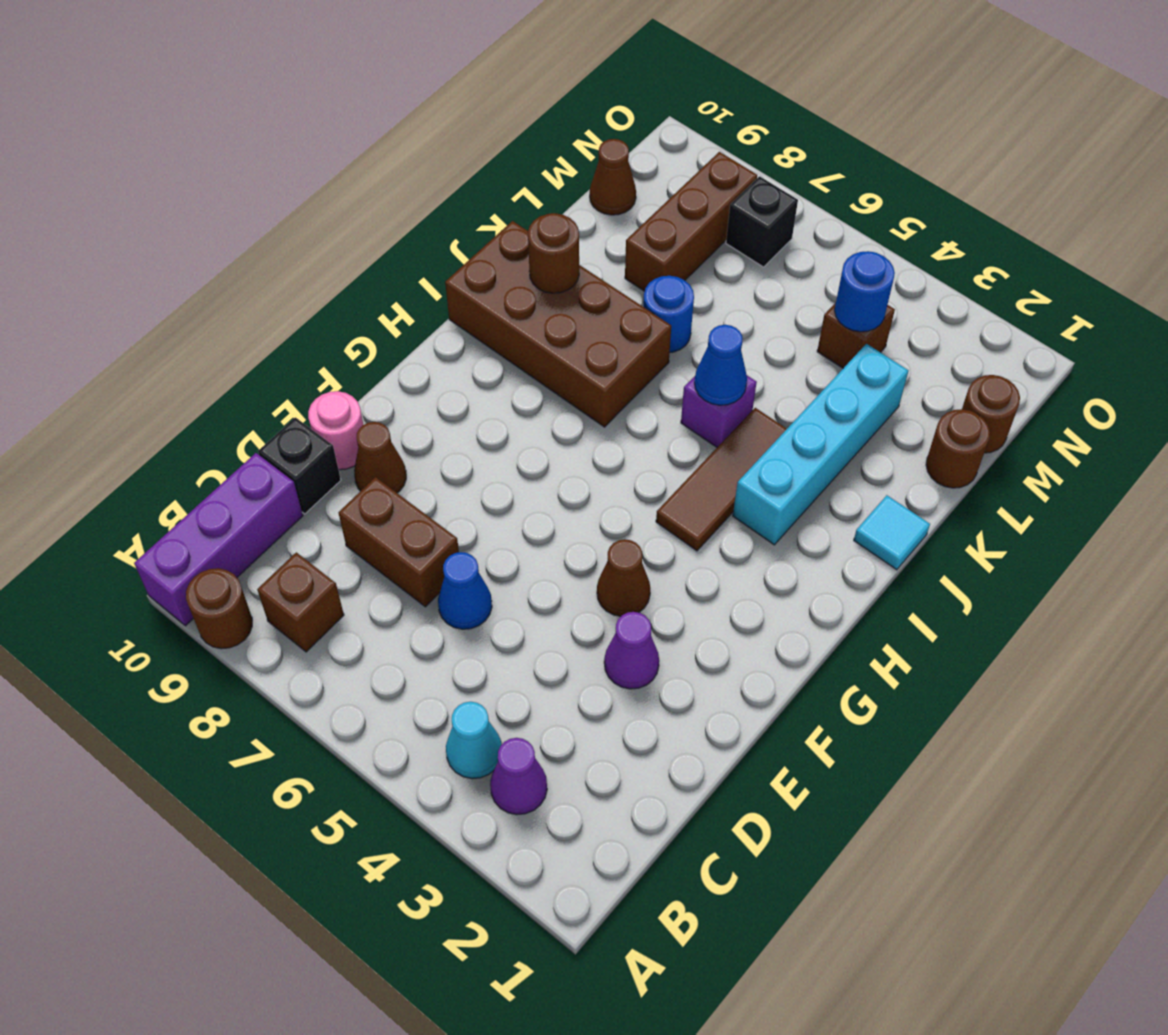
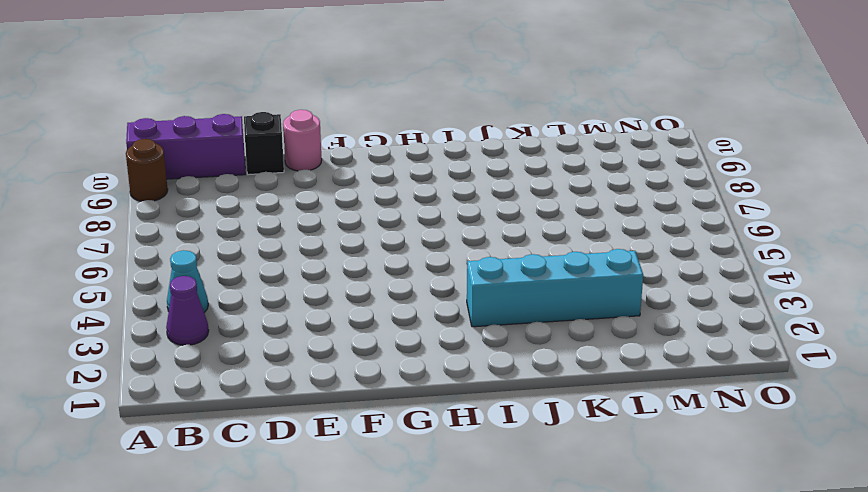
none -> brown brick B8 level 1
none -> blue cone D6 level 1
none -> brown brick D7:D8 level 1

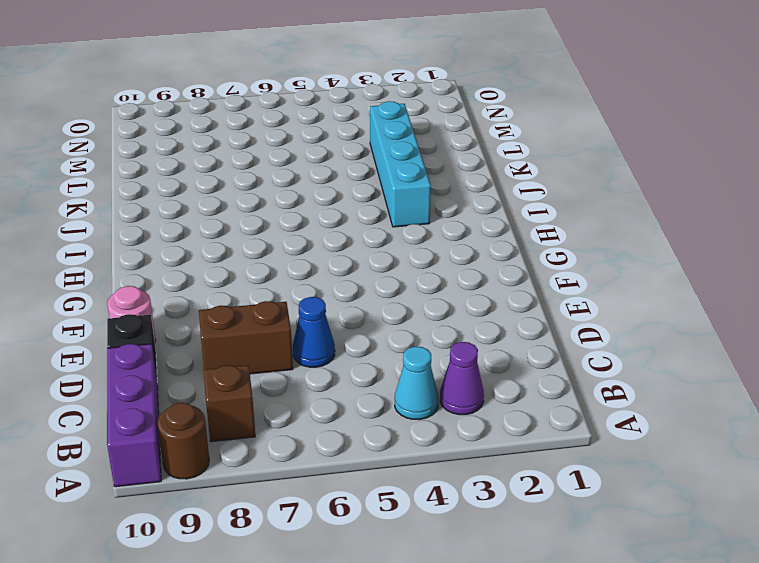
none -> purple cone E3 level 1
none -> brown cone E9 level 1
none -> brown cone F4 level 1

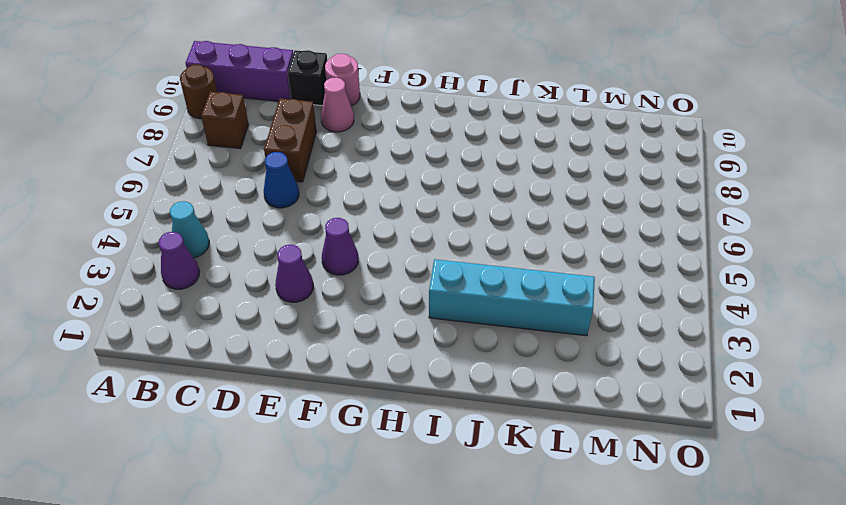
pink cone E9 level 1 -> brown cone E9 level 1
purple cone F4 level 1 -> brown cone F4 level 1
none -> brown tile H4:J4 level 1
none -> brown brick I7:J10 level 1
none -> cyan tile J1 level 1

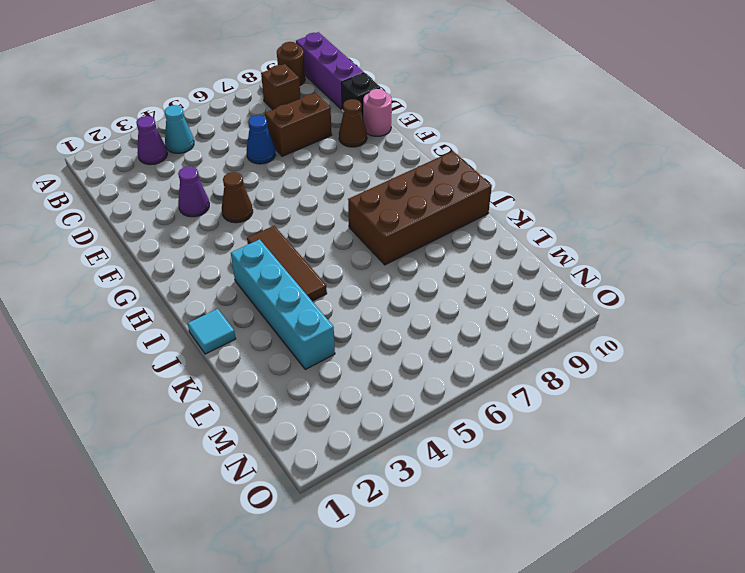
none -> purple brick J5 level 1
none -> blue round brick K7 level 1
none -> brown round brick L1 level 1

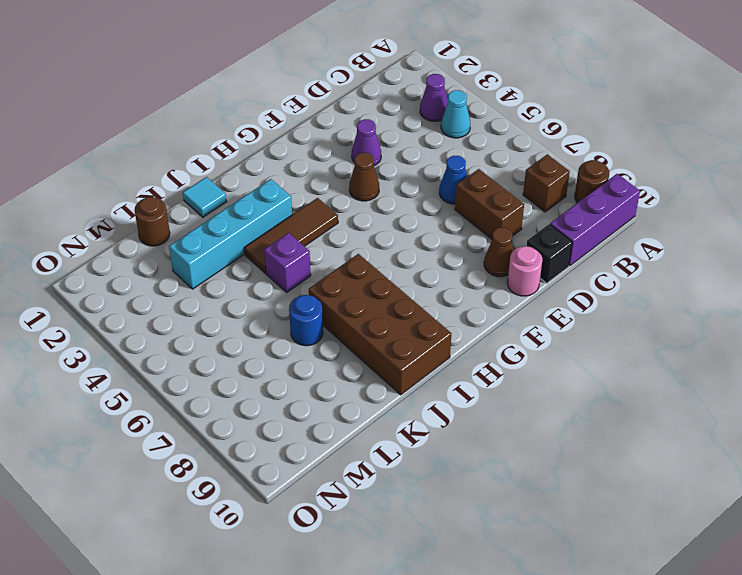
none -> brown brick L8:N8 level 1
none -> brown round brick M1 level 1
none -> brown brick M4 level 1

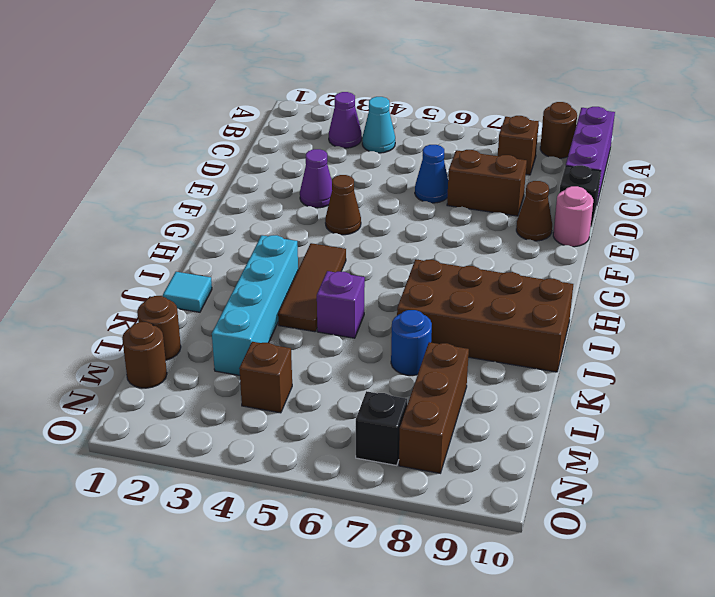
none -> brown cone M10 level 1
none -> blue cone J5 level 2
none -> brown round brick J9 level 2

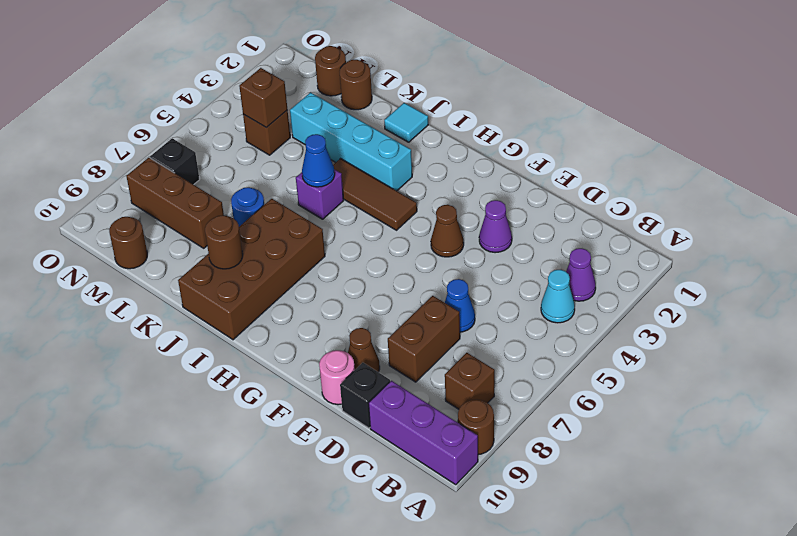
brown brick M4 level 2 -> blue round brick M4 level 2
brown round brick M10 level 1 -> brown cone M10 level 1

